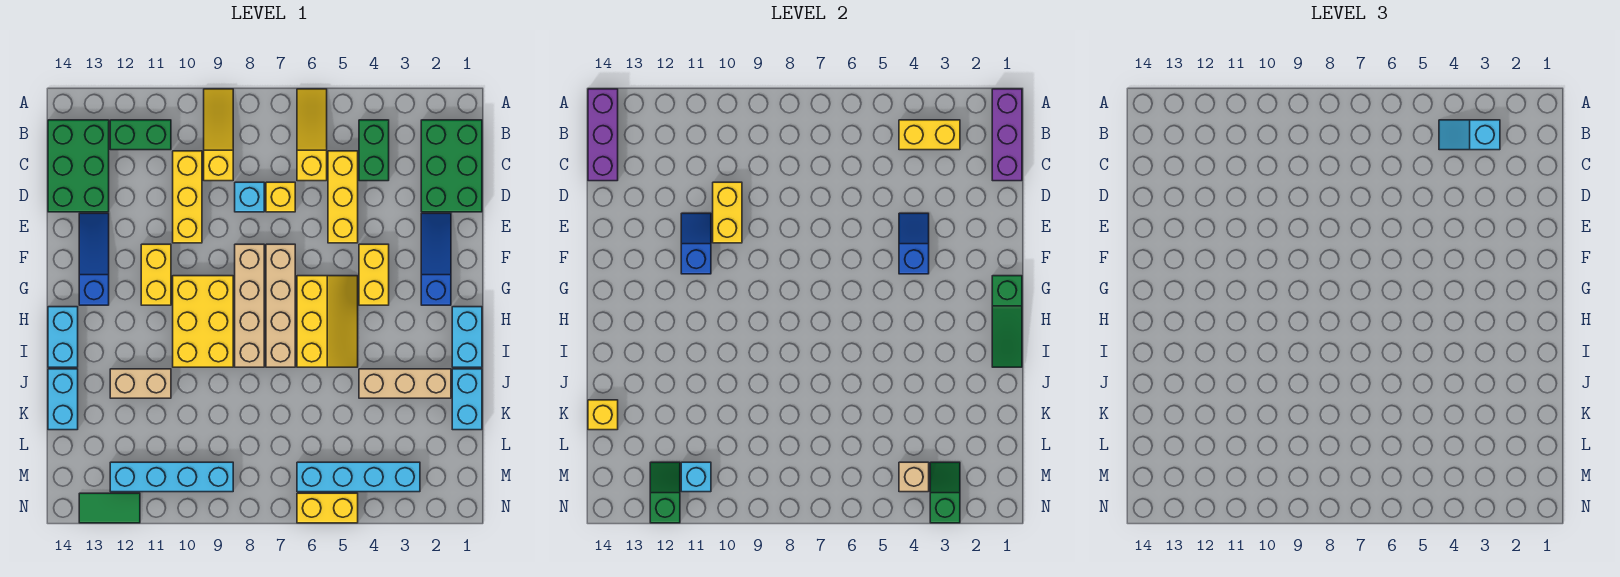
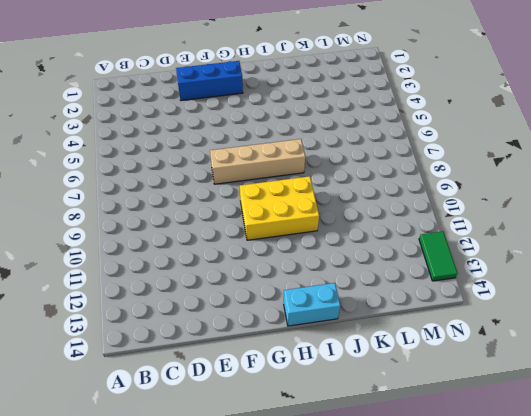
blue brick E2:G2 level 1 -> blue slope E2:G2 level 1 top G
none -> yellow slope A6:C6 level 1 top C
none -> yellow slope A9:C9 level 1 top C
none -> green brick B1:D2 level 1
none -> green brick B4:C4 level 1

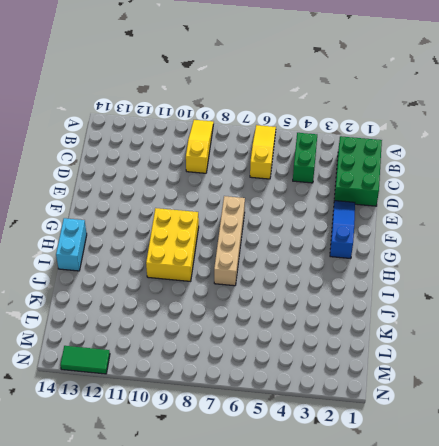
none -> green brick B11:B12 level 1
none -> green brick B13:D14 level 1
none -> yellow brick C5:E5 level 1
none -> yellow brick C10:E10 level 1

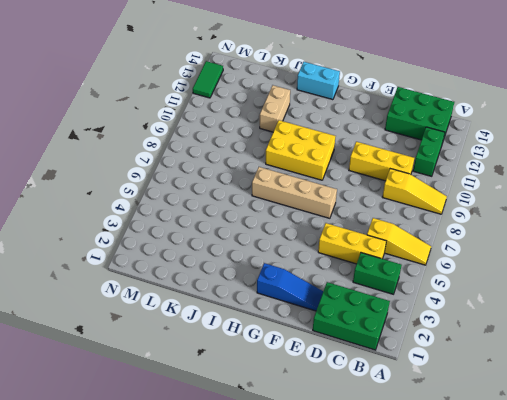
none -> yellow brick D7 level 1
none -> cyan brick D8 level 1
none -> blue slope E13:G13 level 1 top G
none -> yellow brick F4:G4 level 1

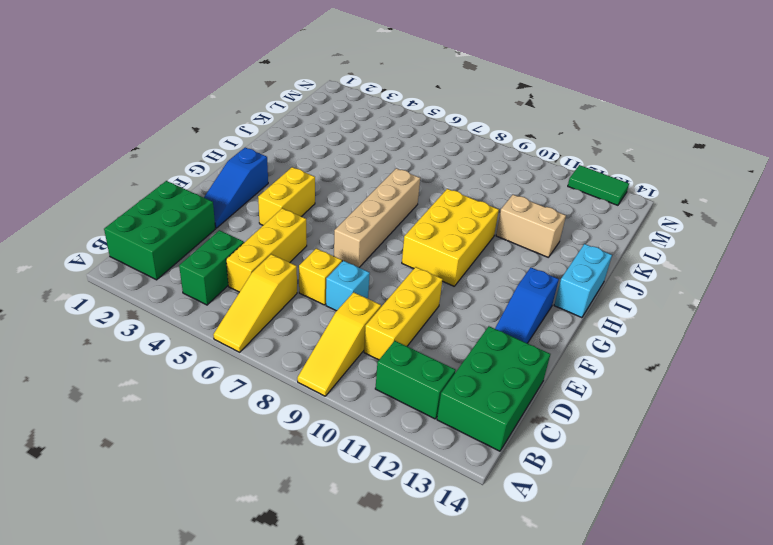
none -> tan brick F8:I8 level 1
none -> yellow brick F11:G11 level 1
none -> yellow slope G5:I6 level 1 top 6
none -> cyan brick H1:I1 level 1

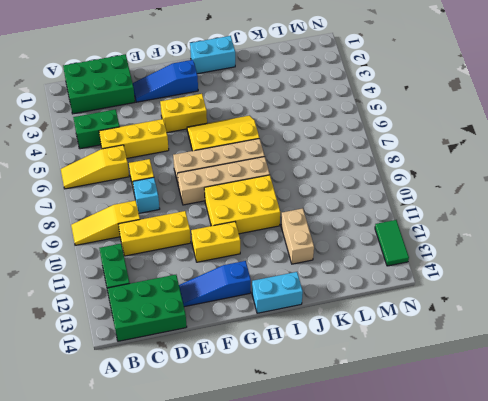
none -> cyan brick J1:K1 level 1
none -> tan brick J2:J4 level 1
none -> cyan brick J14:K14 level 1
none -> cyan brick M3:M6 level 1

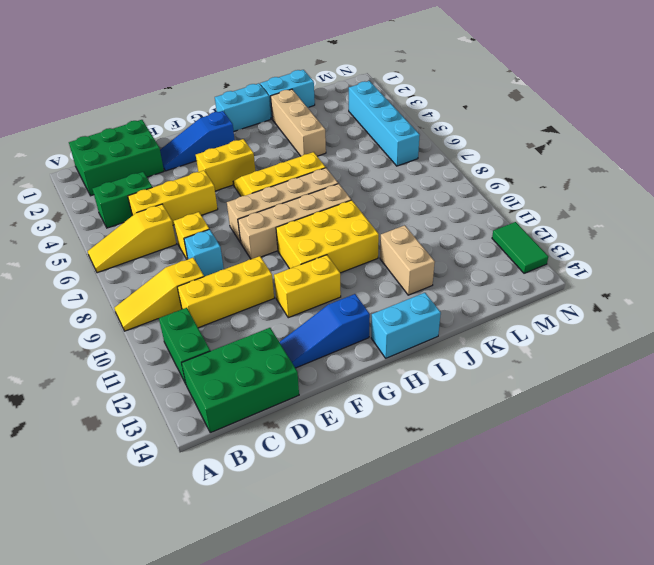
none -> cyan brick J14:K14 level 1
none -> cyan brick M9:M12 level 1
none -> yellow brick N5:N6 level 1
none -> purple brick A1:C1 level 2

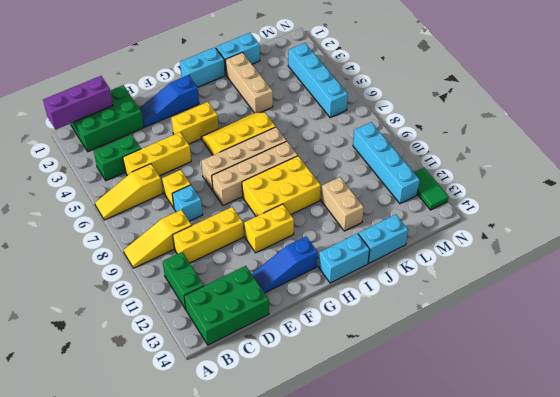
none -> yellow brick N5:N6 level 1
none -> purple brick A14:C14 level 2
none -> yellow brick B3:B4 level 2
none -> yellow brick D10:E10 level 2

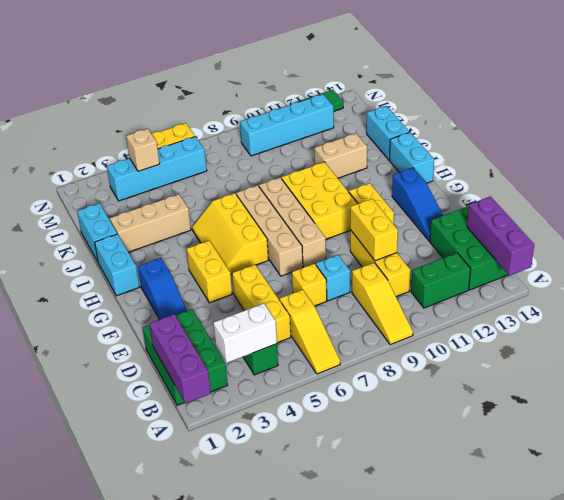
white brick B3:B4 level 2 -> yellow brick B3:B4 level 2
none -> blue slope E4:F4 level 2 top F
none -> blue slope E11:F11 level 2 top F
none -> green slope G1:I1 level 2 top G
none -> yellow brick K14 level 2

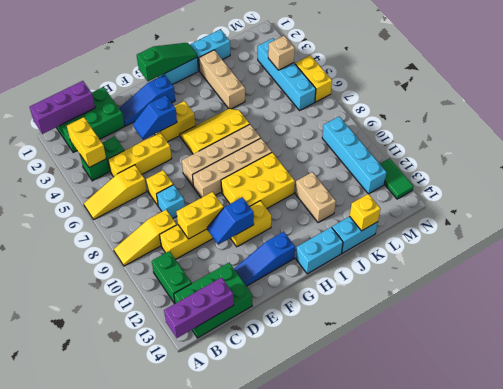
none -> green slope M3:N3 level 2 top N
none -> cyan brick M11 level 2
none -> green slope M12:N12 level 2 top N
none -> cyan slope B3:B4 level 3 top 3

